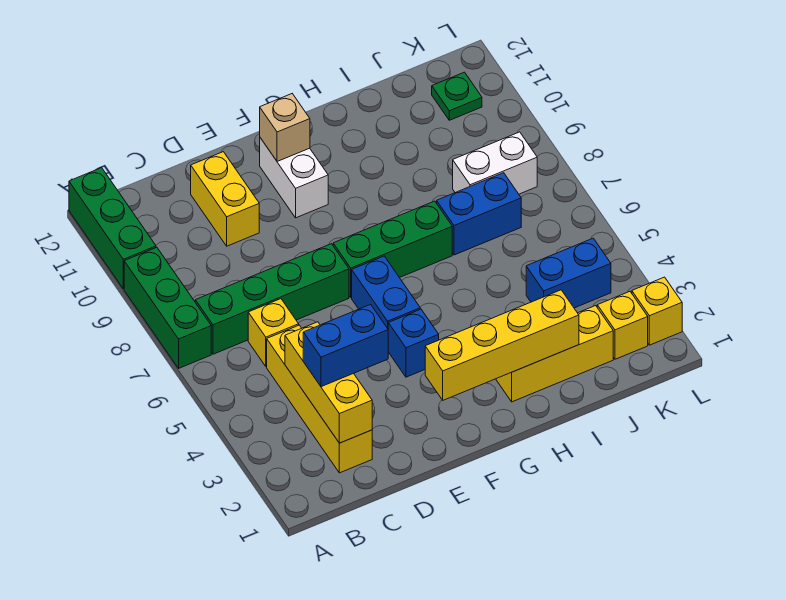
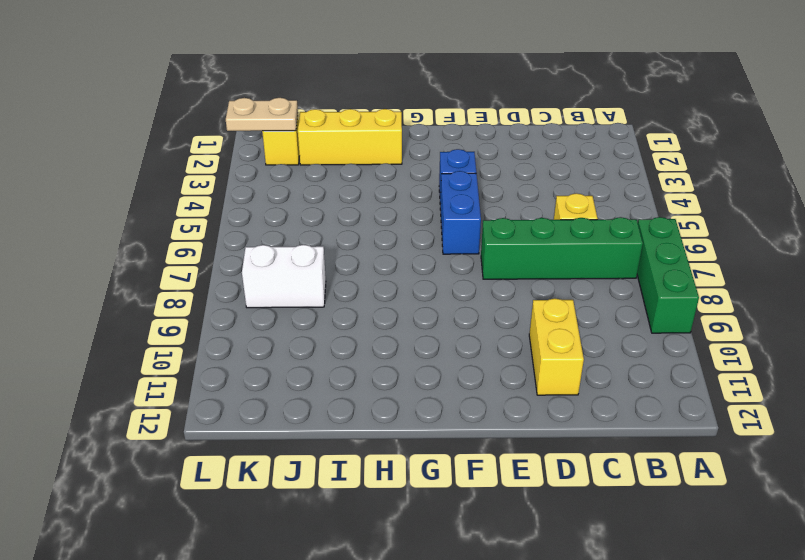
tan plate K2:L2 level 2 -> none
none -> green brick A10:A12 level 1
none -> yellow brick C2:C5 level 1
none -> green brick F7:H7 level 1

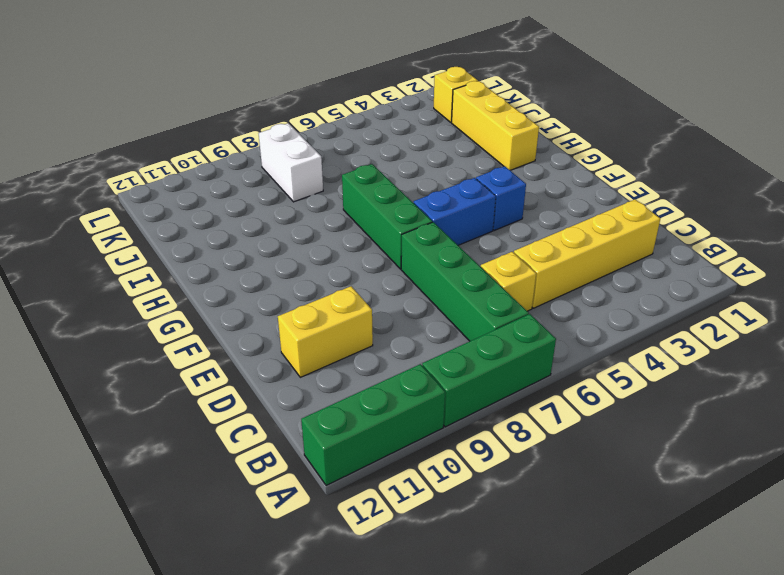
none -> white brick F10:F11 level 1
none -> blue brick I7:J7 level 1
none -> blue brick J4:K4 level 1

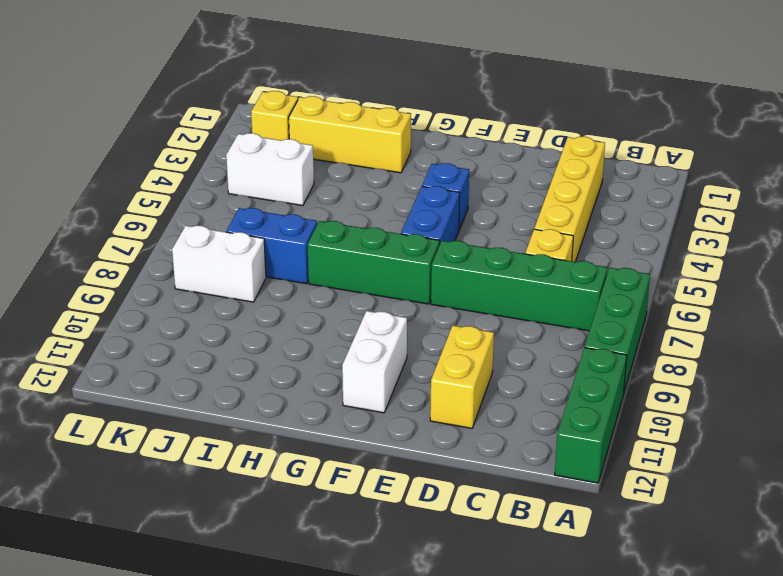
white brick J4:K4 level 1 -> blue brick J4:K4 level 1
none -> green plate K11 level 1
none -> yellow brick L2 level 1
none -> yellow brick C2:C4 level 2

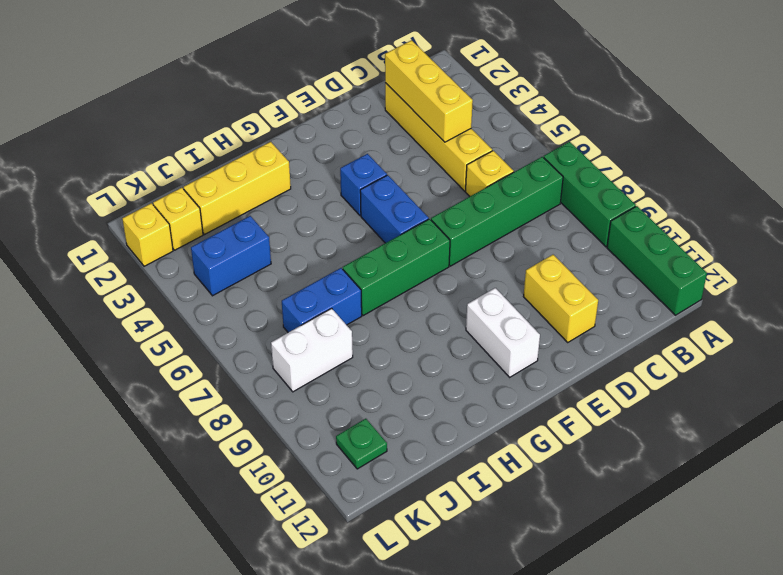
none -> yellow brick F2:I2 level 2
none -> tan brick F11 level 2
none -> blue brick C3:D3 level 3

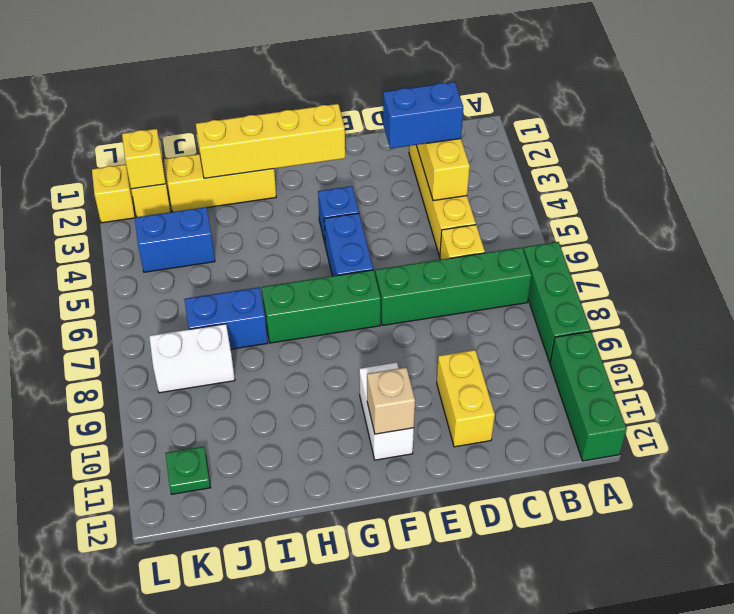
yellow brick K2 level 2 -> none

